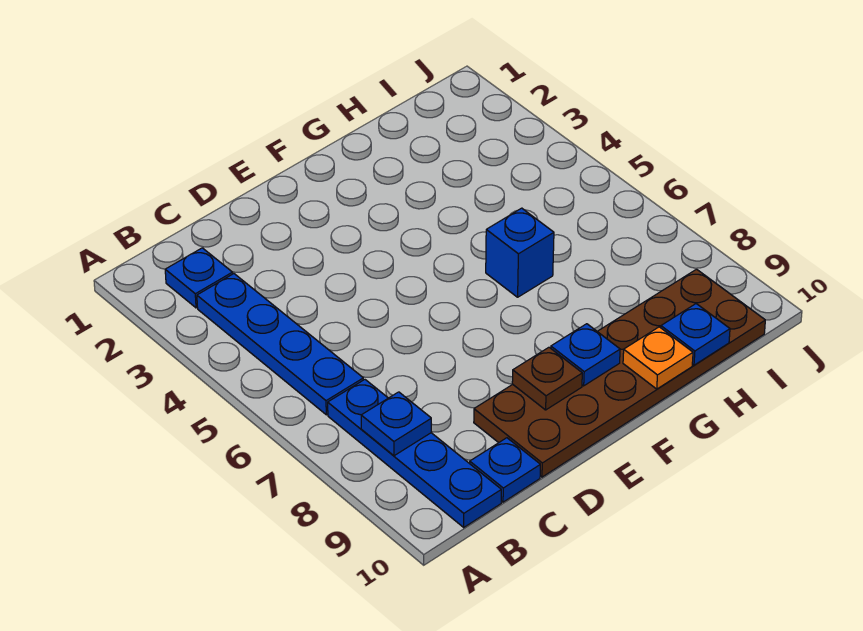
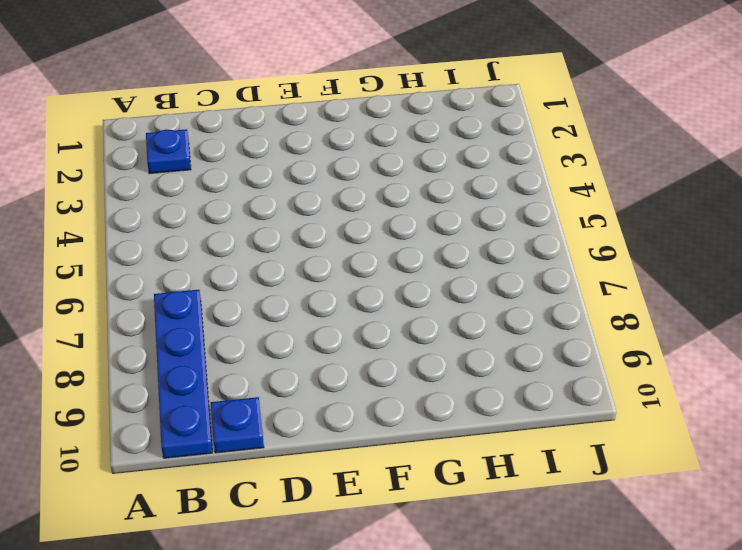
none -> blue plate B3:B6 level 1
none -> brown plate D9:I10 level 1

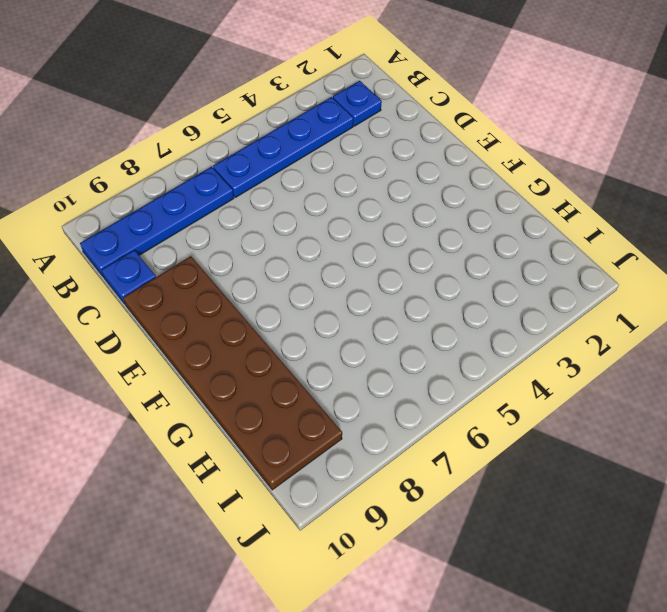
none -> blue brick G6 level 1
none -> blue plate B8 level 2

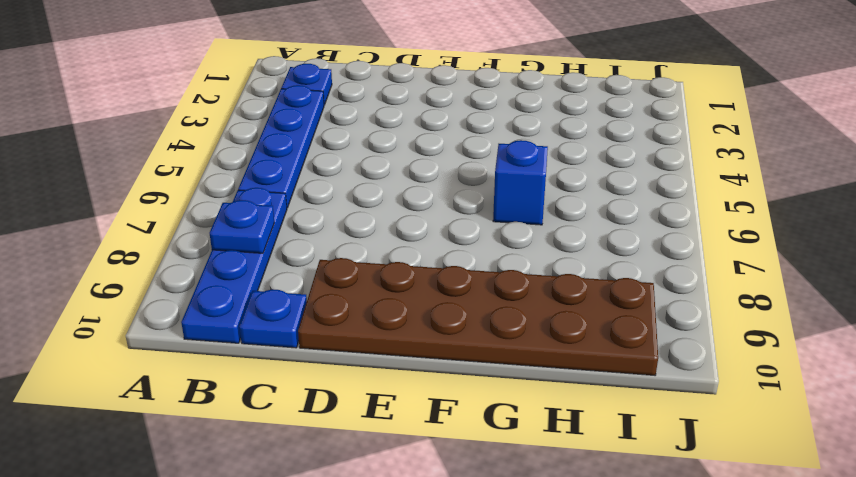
none -> brown plate E9 level 2
none -> blue plate F9 level 2

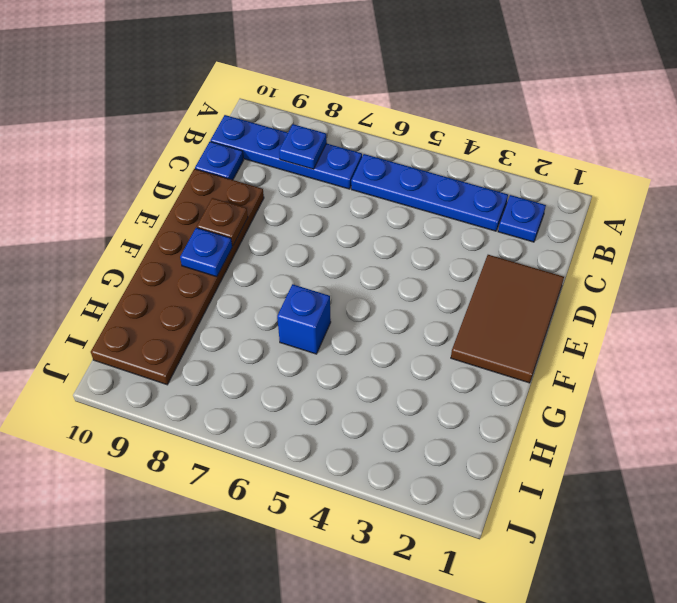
brown tile D1:F2 level 1 -> none
none -> orange plate G10 level 2
none -> blue plate H10 level 2

